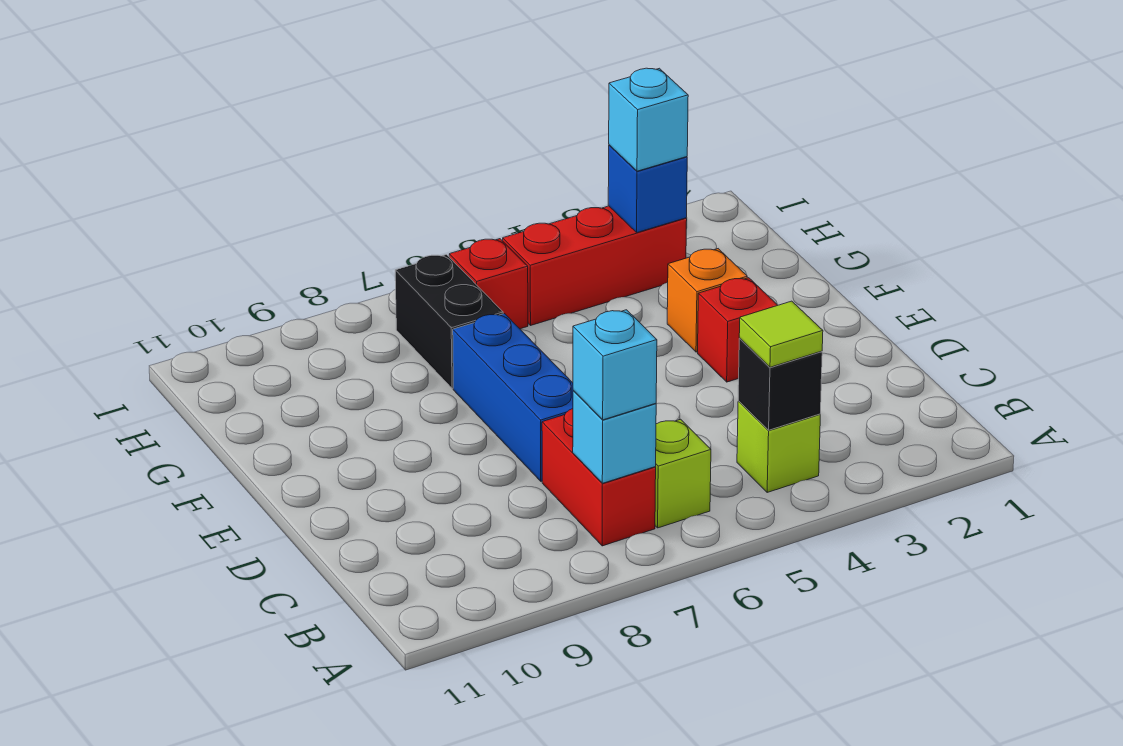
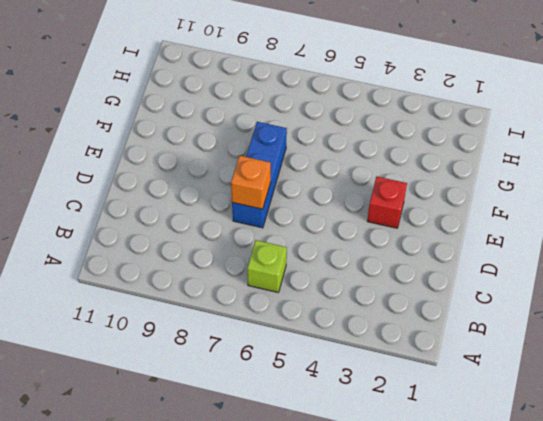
orange brick D7 level 2 -> orange brick F3 level 1
none -> lime brick B4 level 1
none -> red brick B7:C7 level 1
none -> black brick G7:H7 level 1

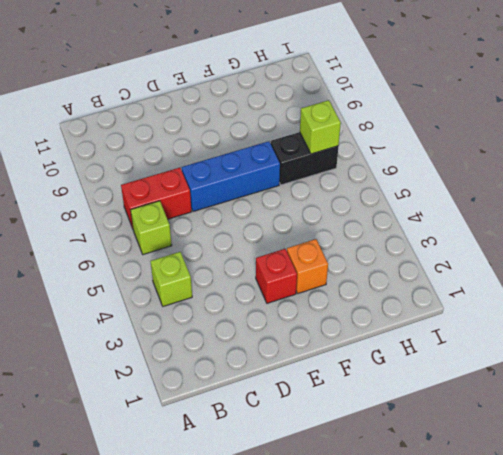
lime brick H7 level 2 -> none
none -> red brick H3:H5 level 1
none -> red brick H6 level 1
none -> black brick B4 level 2

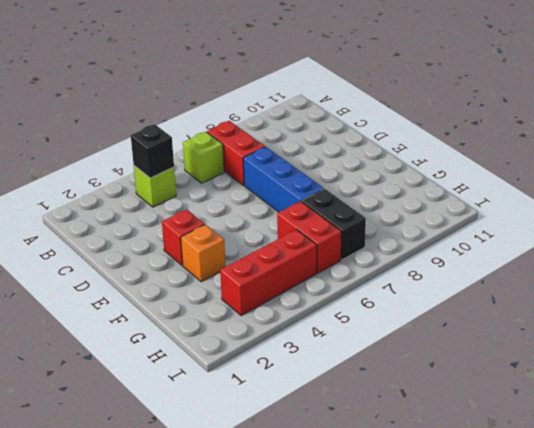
red brick G6:H6 level 1 -> red brick H6 level 1
none -> cyan brick B7 level 2
none -> blue brick H3 level 2
none -> lime tile B4 level 3

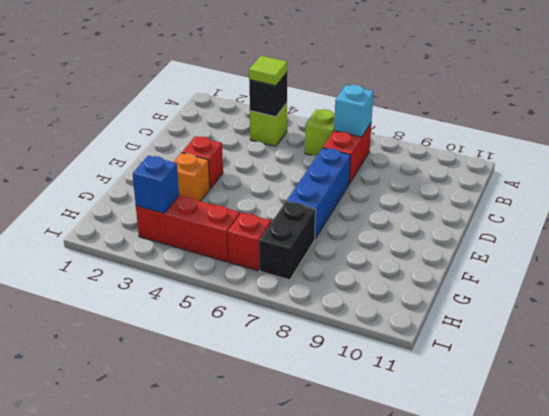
none -> cyan brick B7 level 3
none -> cyan brick H3 level 3

